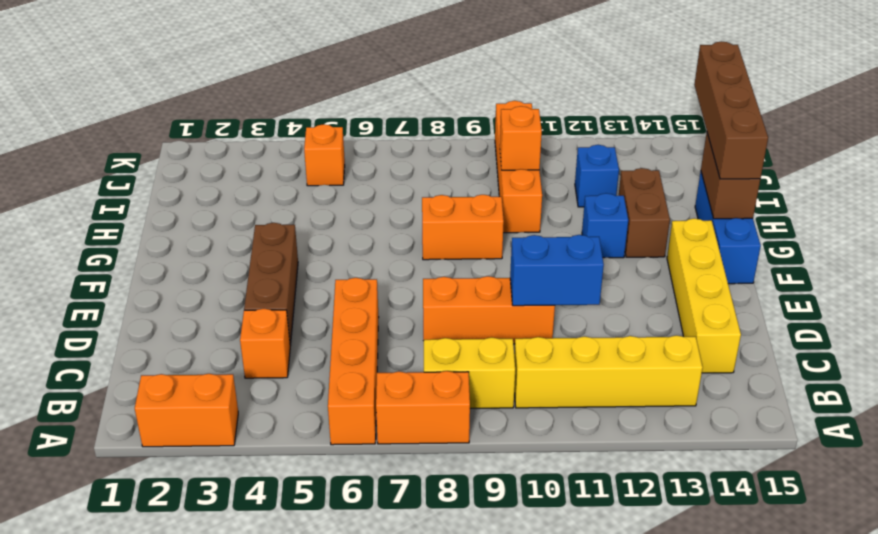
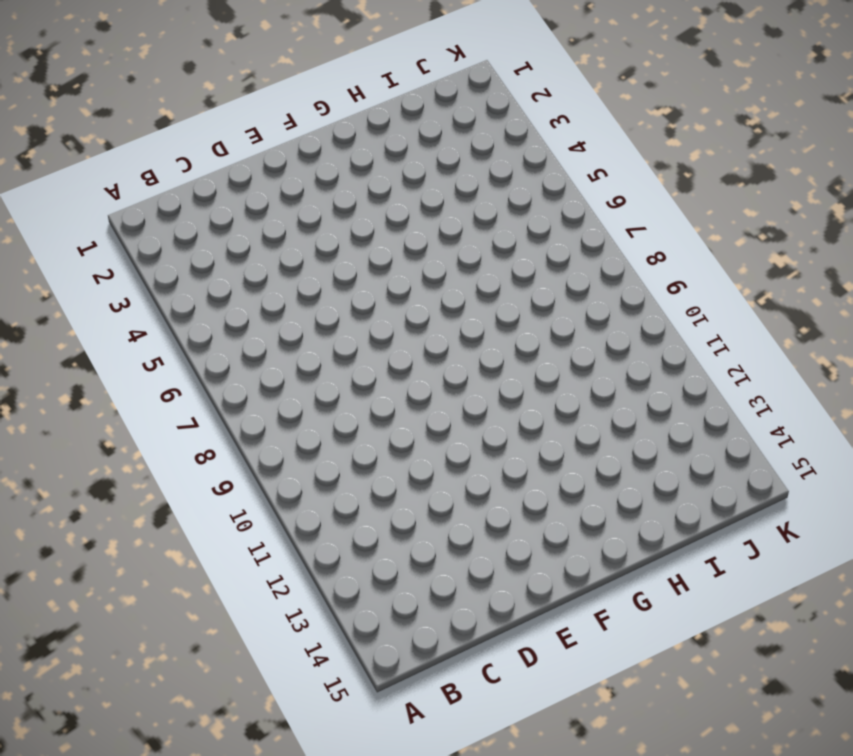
none -> orange brick A2:A3 level 1
none -> orange brick A6:D6 level 1
none -> orange brick A7:A8 level 1

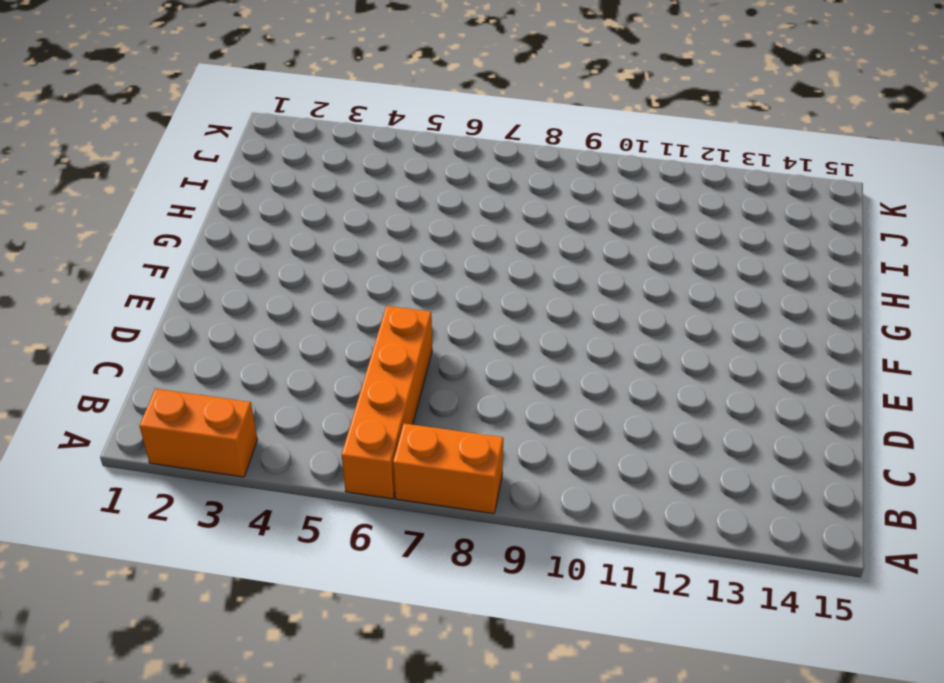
none -> yellow brick B8:B9 level 1
none -> yellow brick B10:B13 level 1
none -> orange brick C4 level 1

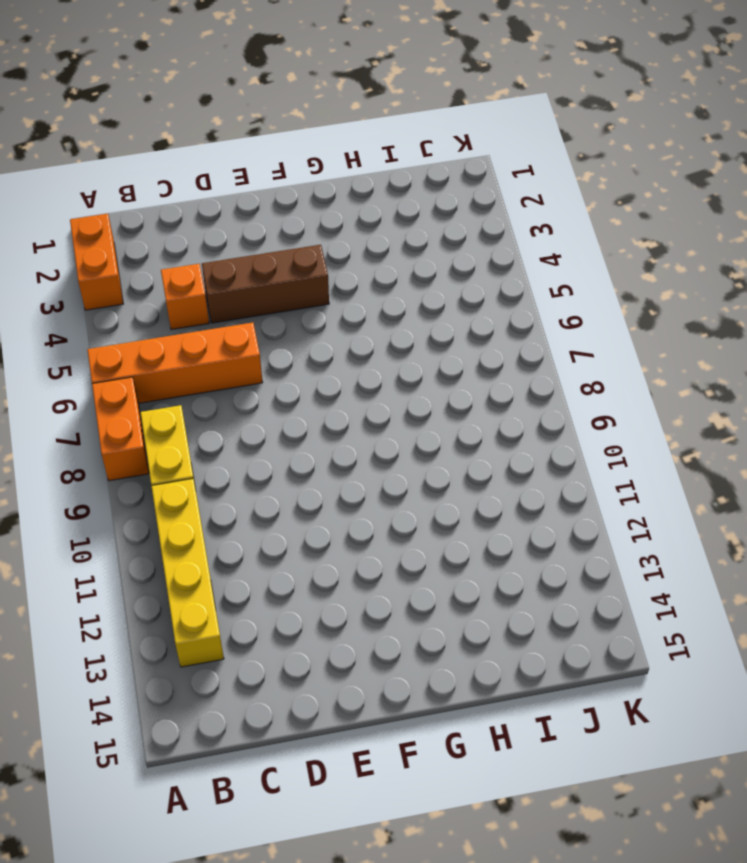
none -> yellow brick C14:F14 level 1
none -> orange brick D8:D10 level 1
none -> blue brick F15:H15 level 1

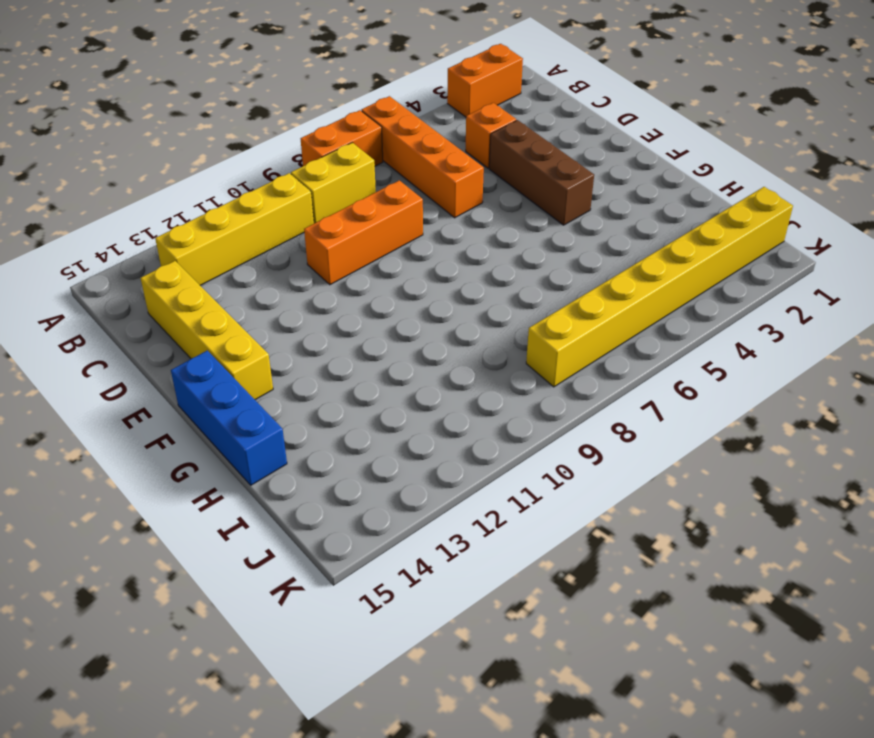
yellow brick J1:J8 level 1 -> orange brick J5 level 1
none -> orange brick G8:G9 level 1
none -> blue brick G12 level 1
none -> brown brick G13:H13 level 1

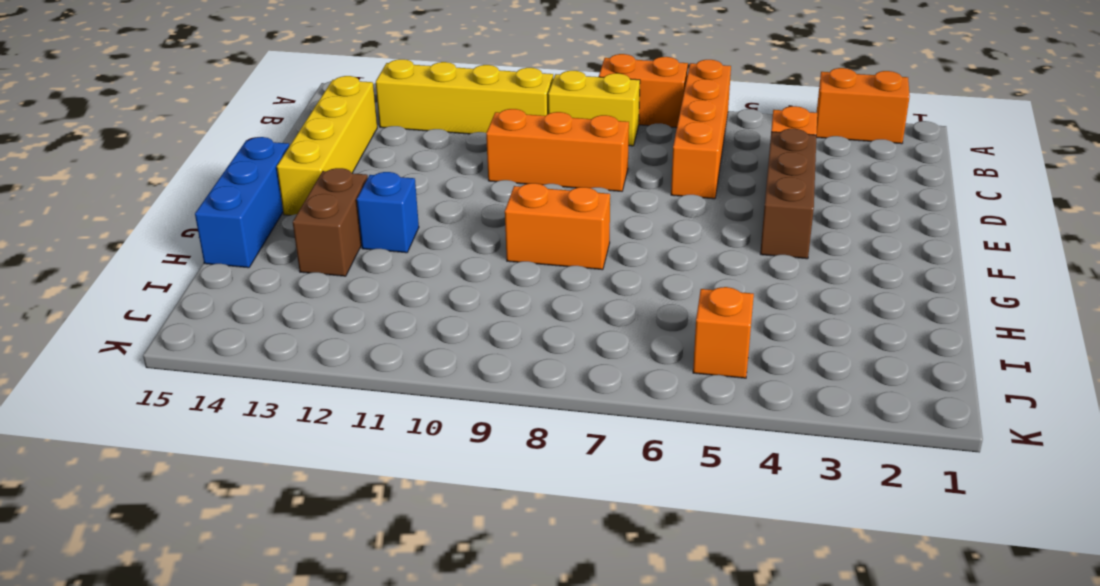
none -> orange brick H10:K10 level 1
none -> blue brick I12 level 1
none -> blue brick D10:D11 level 2

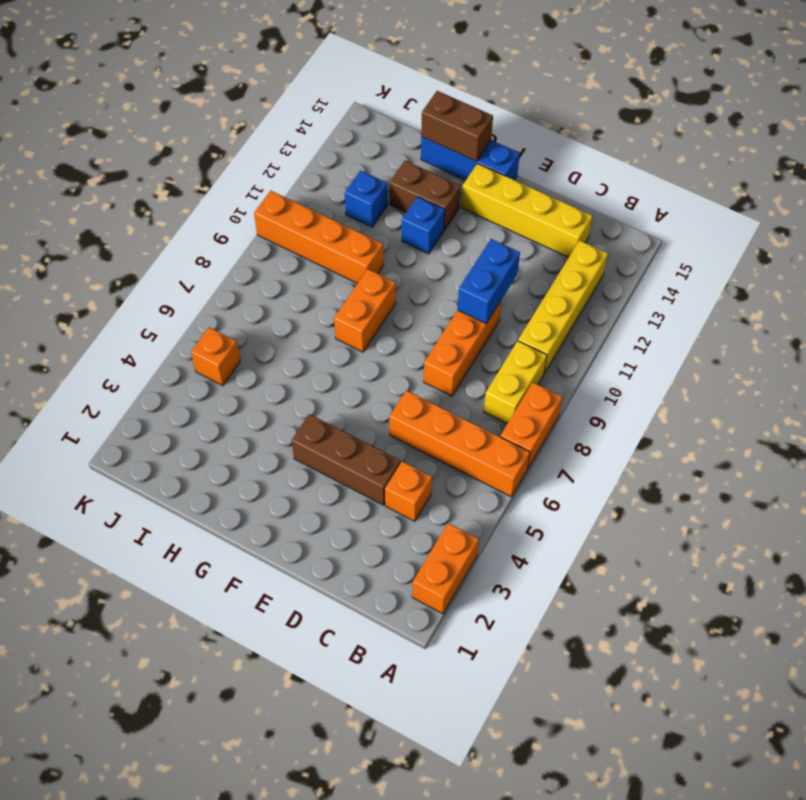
none -> orange brick I10 level 2
none -> brown brick G15:J15 level 3

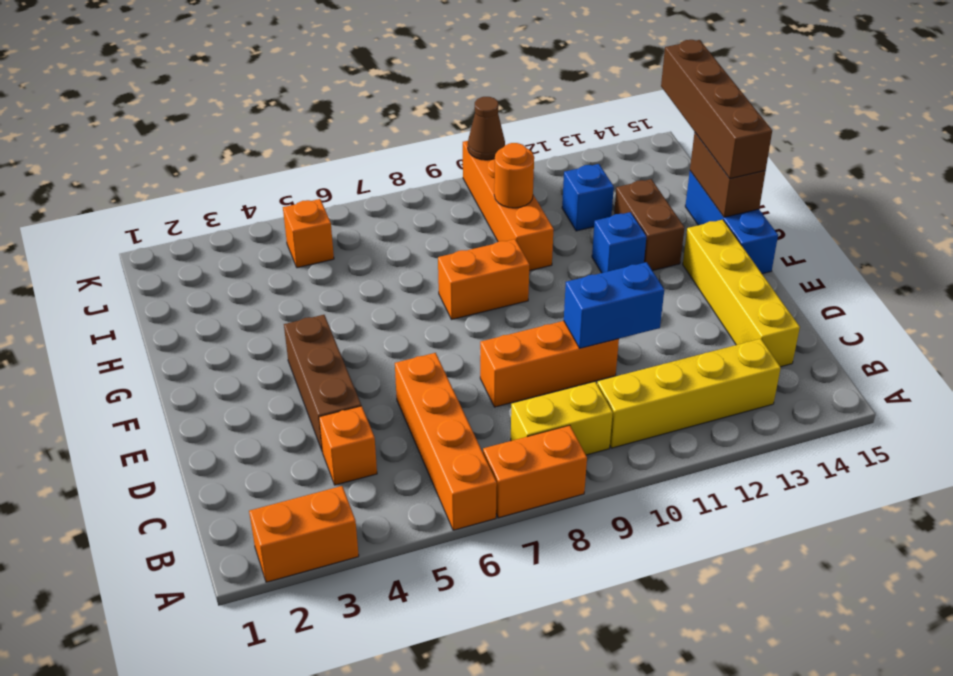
orange round brick I10 level 2 -> orange brick I10 level 2
brown cone K10 level 2 -> none

